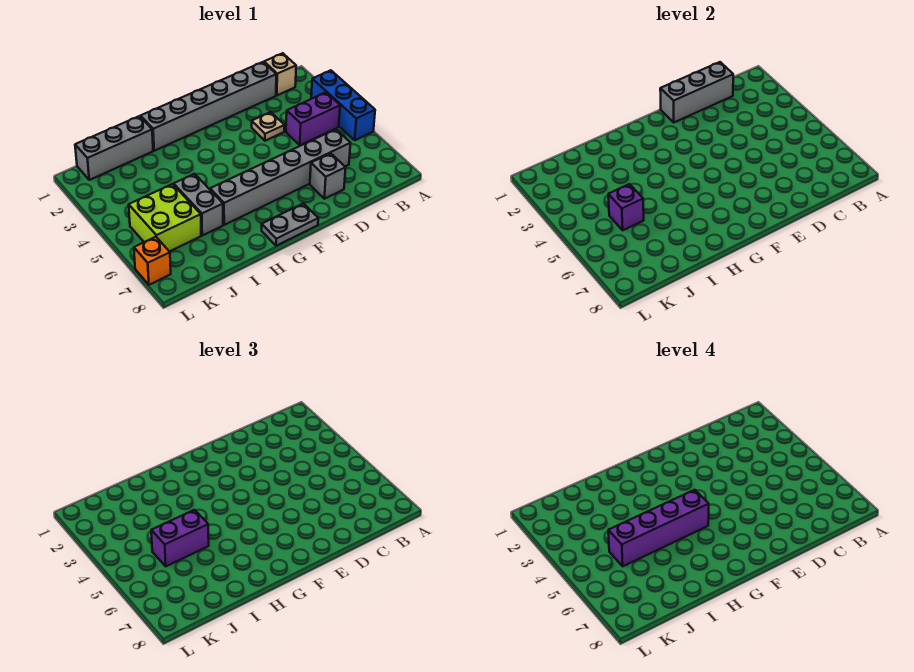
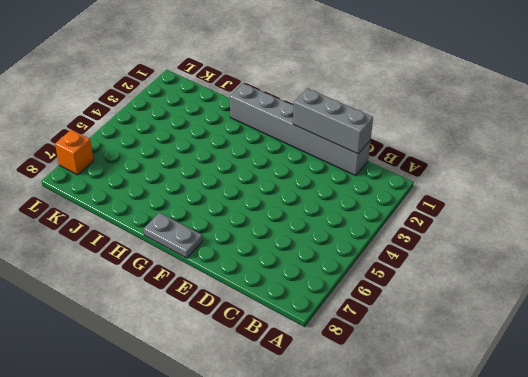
none -> blue brick A3:A5 level 1
none -> tan brick B1 level 1
none -> purple brick B4:C4 level 1

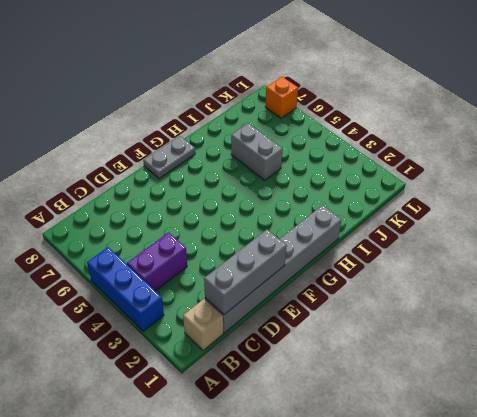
none -> grey brick C6:H6 level 1
none -> tan plate D3 level 1
none -> grey brick D7 level 1

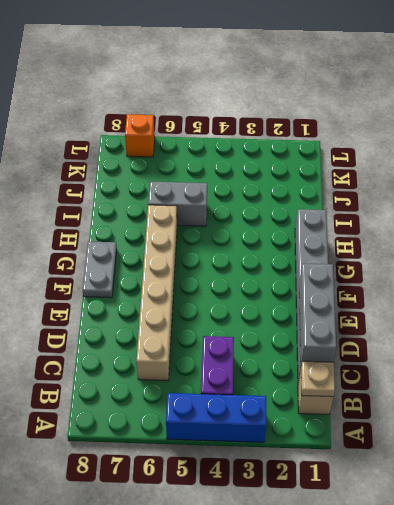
tan plate B1 level 2 -> tan plate D3 level 1
tan brick C6:H6 level 1 -> grey brick C6:H6 level 1
none -> grey brick D7 level 1
none -> grey brick I1:K1 level 1
none -> lime brick J5:K6 level 1

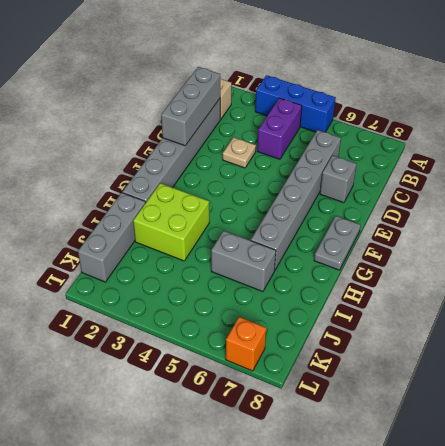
lime brick H2:I3 level 1 -> lime brick J5:K6 level 1
none -> purple brick J5 level 2
none -> purple brick I5:J5 level 3
none -> purple brick G5:J5 level 4

